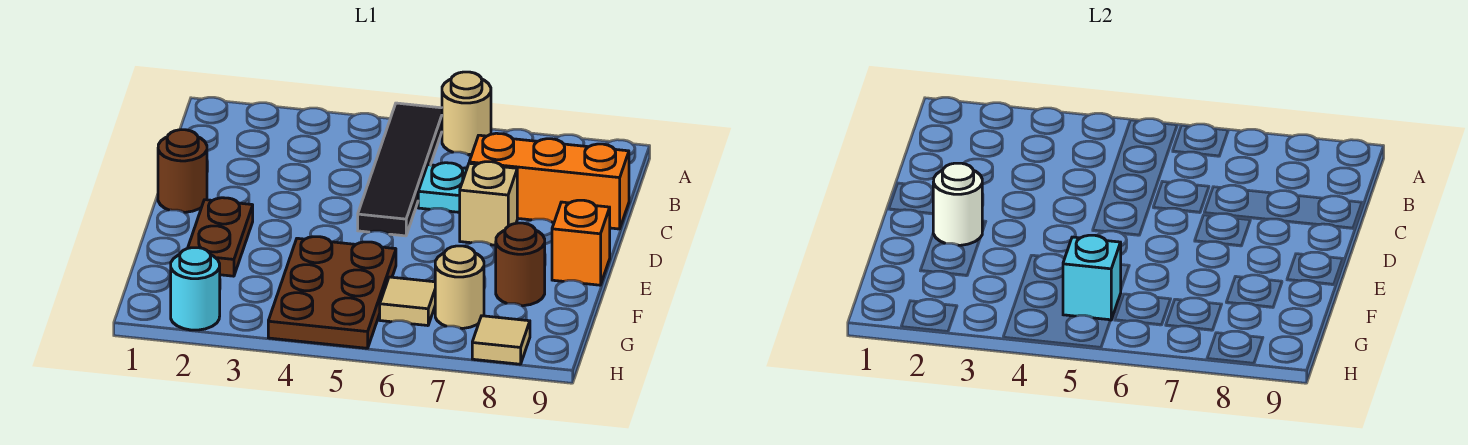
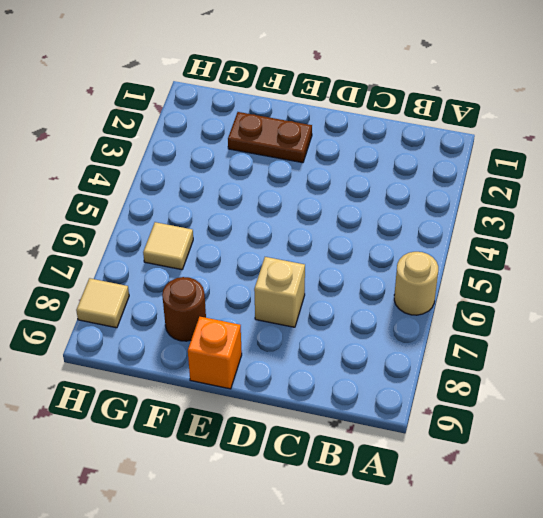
none -> black tile A5:D5 level 1
none -> cyan plate C6 level 1
none -> orange brick C7:C9 level 1

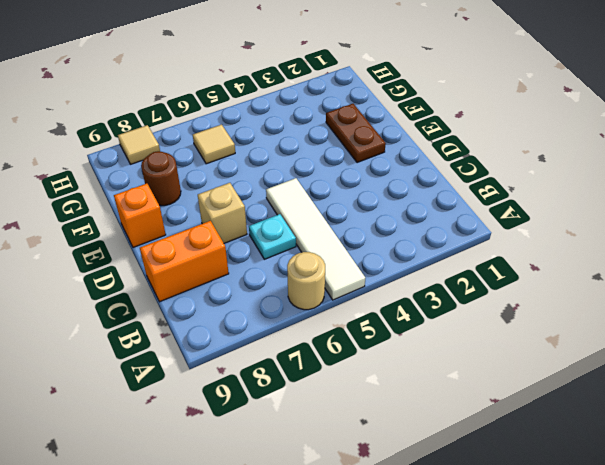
white tile A5:D5 level 1 -> black tile A5:D5 level 1
orange brick C8:C9 level 1 -> orange brick C7:C9 level 1
none -> brown round brick D1 level 1
none -> brown plate F4:H5 level 1
none -> tan round brick G7 level 1

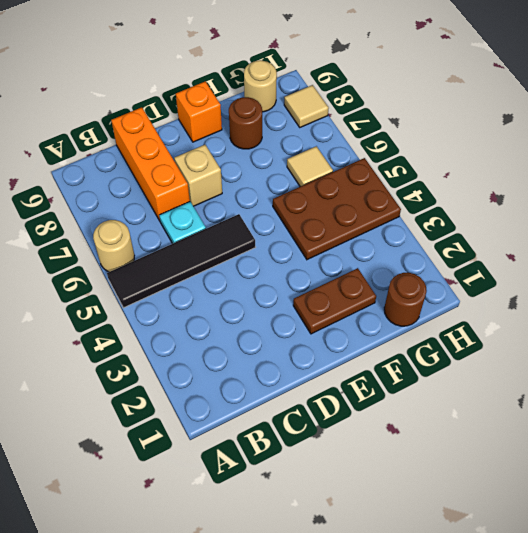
brown round brick G1 level 1 -> brown round brick D1 level 1
tan round brick G9 level 1 -> tan round brick G7 level 1
none -> cyan round brick H2 level 1
none -> white round brick E2 level 2
none -> cyan brick G5 level 2

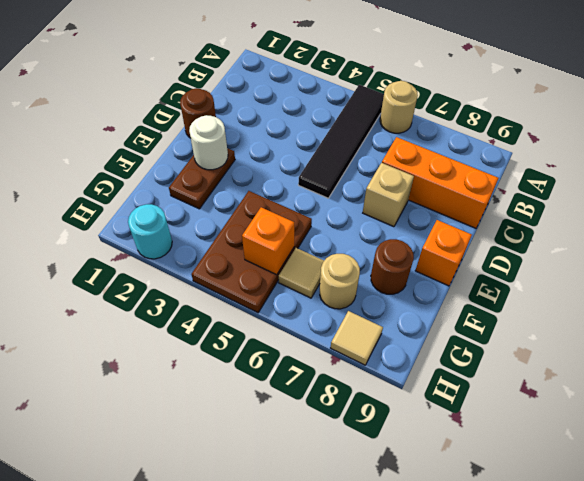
orange brick G5 level 2 -> cyan brick G5 level 2
none -> cyan plate C6 level 1

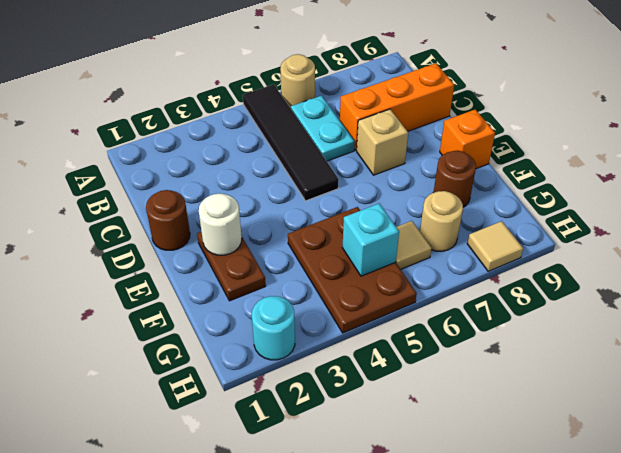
cyan plate B6:C6 level 1 -> cyan plate C6 level 1

